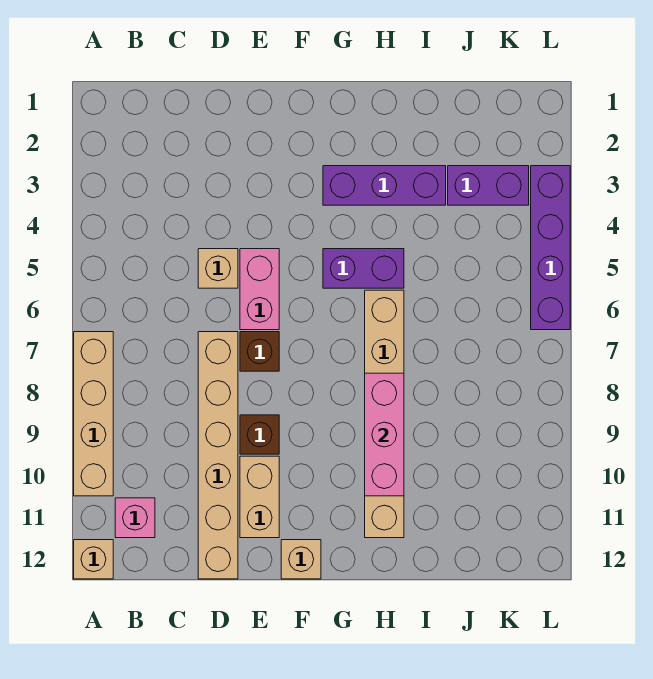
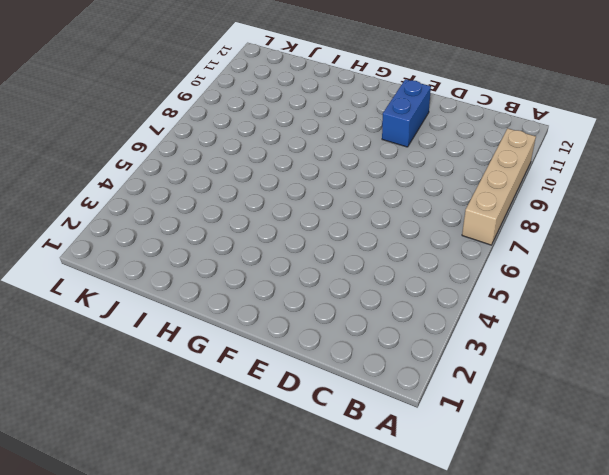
blue brick E10:E11 level 1 -> tan brick E10:E11 level 1
none -> tan brick A12 level 1
none -> pink brick B11 level 1
none -> tan brick D5 level 1

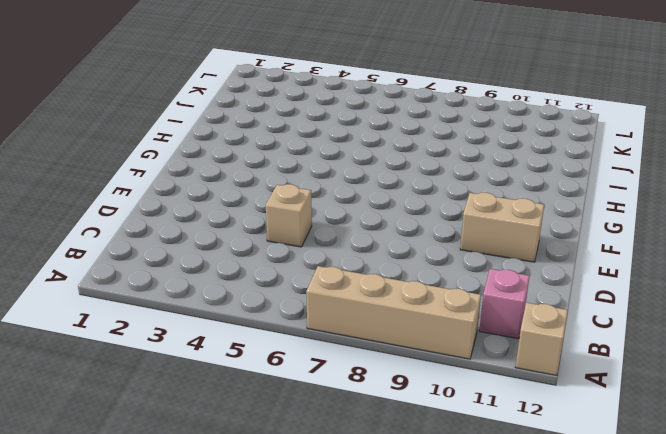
none -> tan brick D7:D12 level 1
none -> pink brick E5:E6 level 1
none -> brown brick E7 level 1

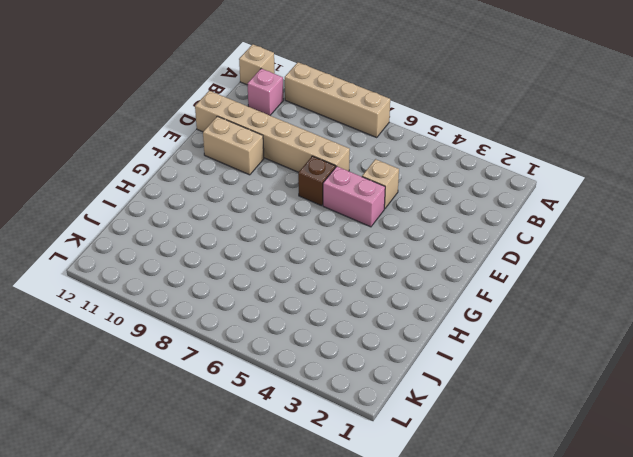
none -> brown brick E9 level 1
none -> tan brick F12 level 1
none -> purple brick G3:I3 level 1

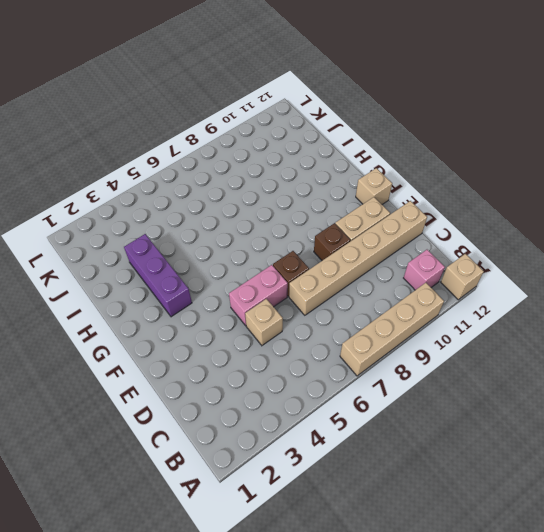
none -> purple brick G5:H5 level 1
none -> tan brick H6:H11 level 1
none -> purple brick J3:K3 level 1

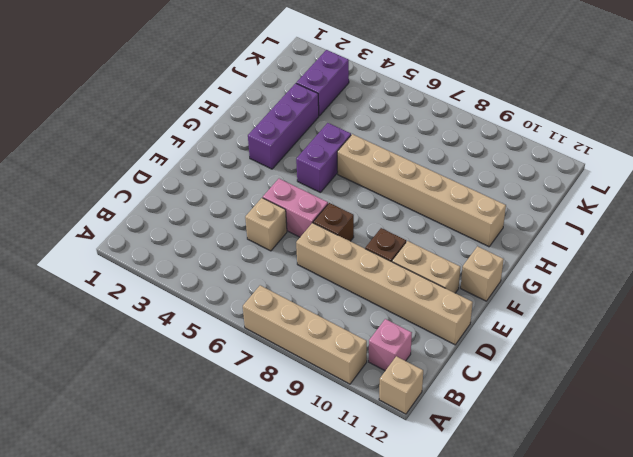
none -> purple brick L3:L6 level 1
none -> pink brick H8:H10 level 2

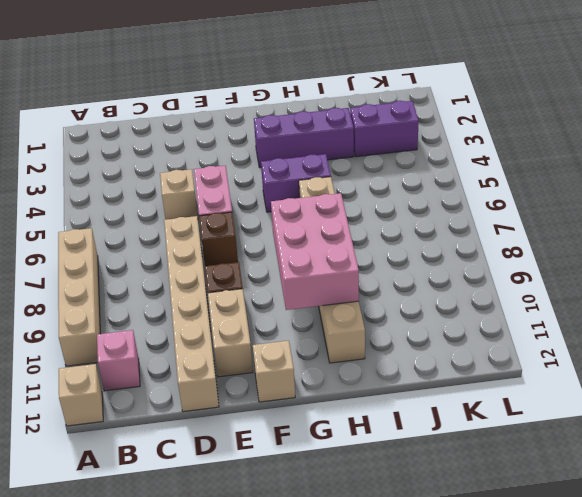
pink brick G8:H10 level 2 -> pink brick H8:H10 level 2
none -> purple brick L3:L6 level 1

